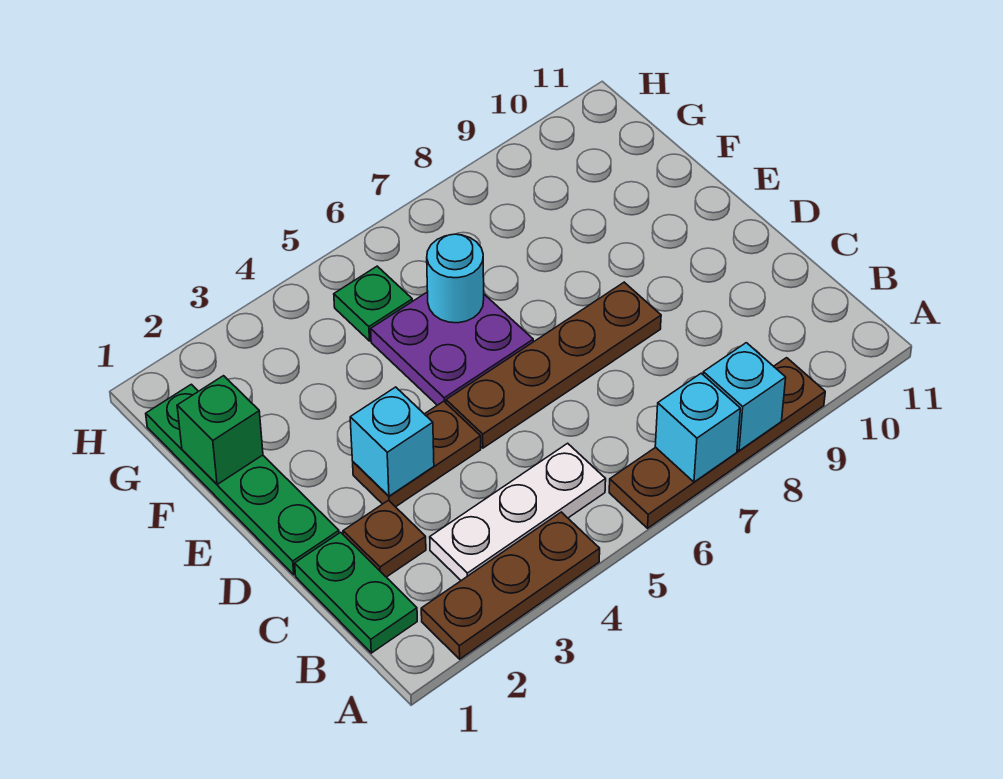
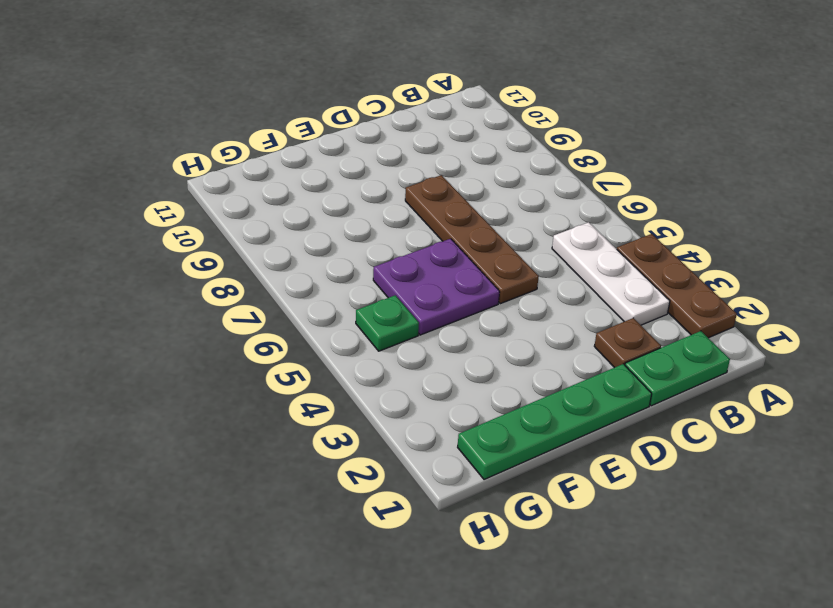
none -> brown plate A6:A9 level 1
none -> brown plate D3:D4 level 1
none -> cyan brick A7 level 2

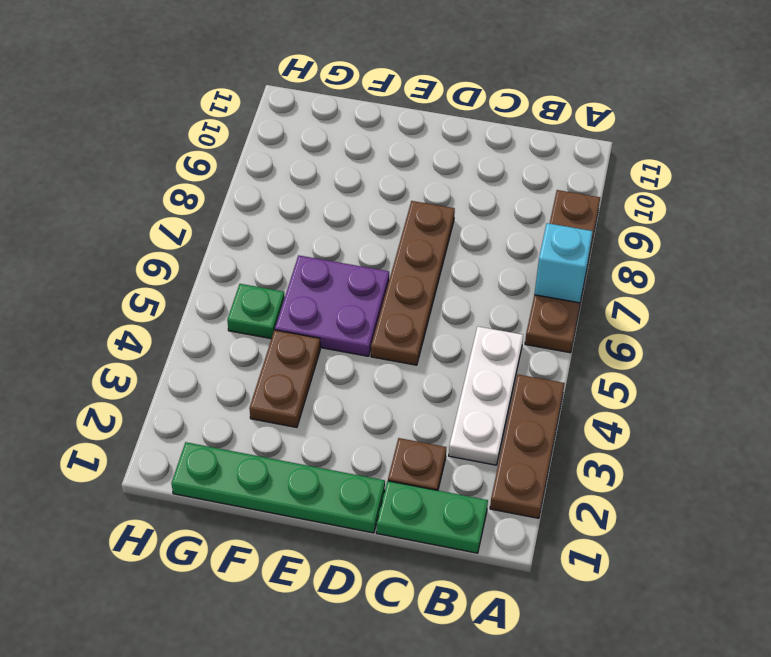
brown plate F3:F4 level 1 -> brown plate D3:D4 level 1
none -> cyan brick A8 level 2
none -> cyan brick D3 level 2
none -> green brick F1 level 2

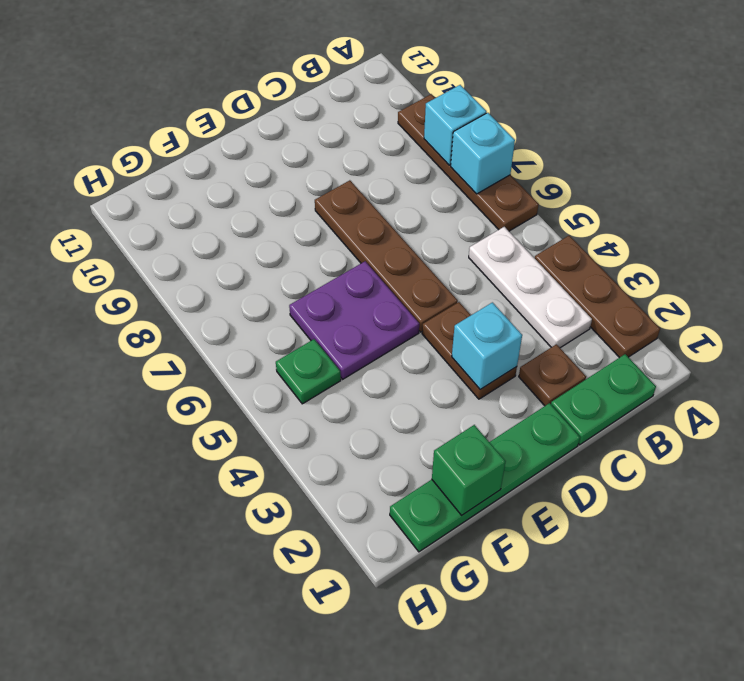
none -> cyan round brick F6 level 2

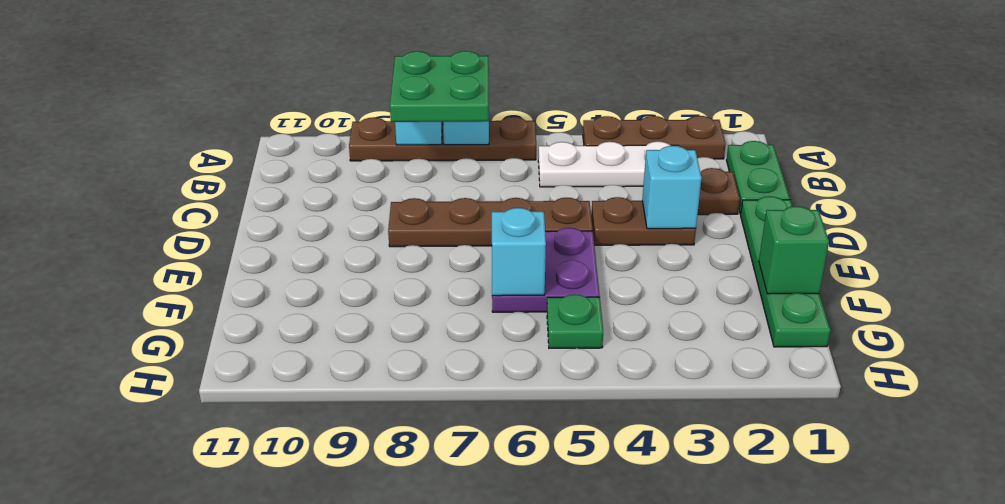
green plate A7:B8 level 3 -> none
cyan brick F6 level 2 -> cyan round brick F6 level 2

